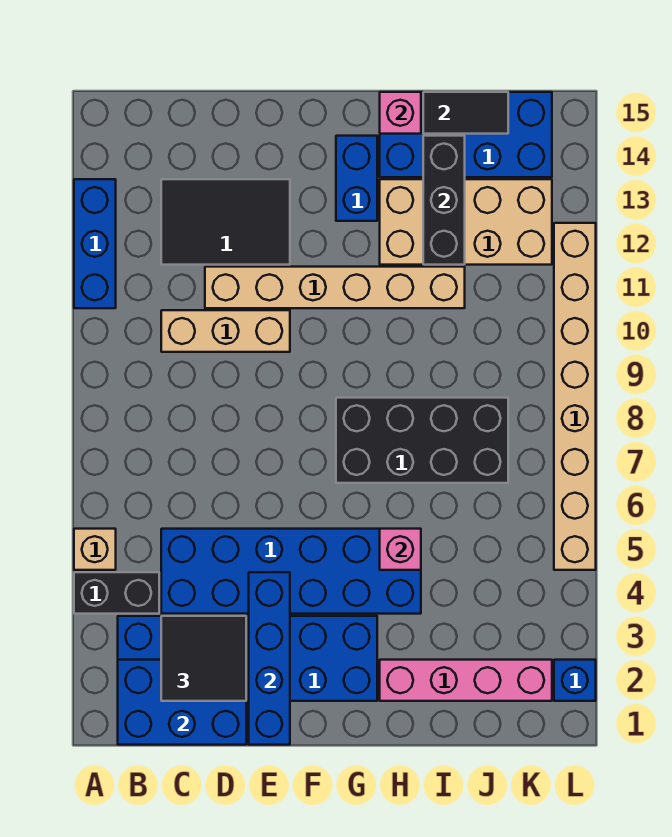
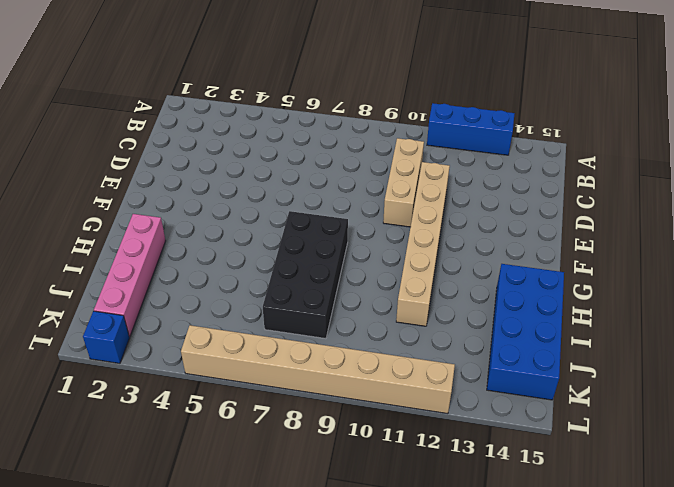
none -> black brick A4:B4 level 1
none -> tan brick A5 level 1
none -> blue brick B2:G3 level 1

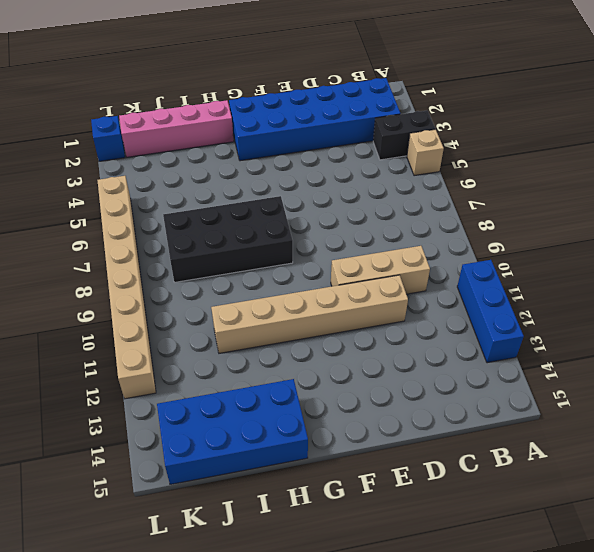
none -> blue brick C4:H5 level 1
none -> black tile C12:E13 level 1
none -> blue brick G13:G14 level 1

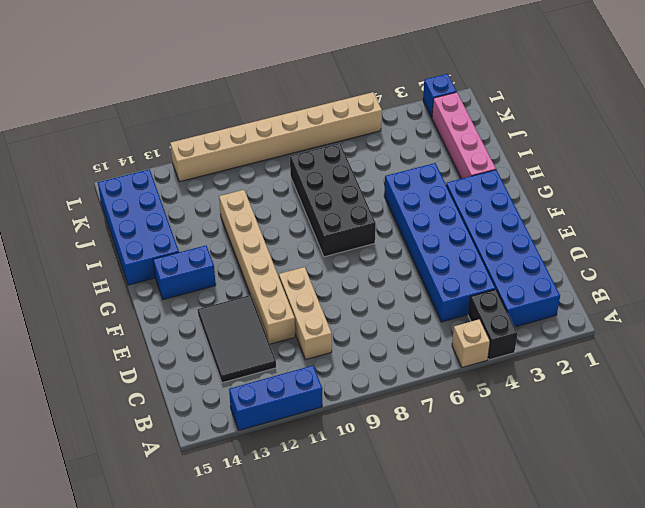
none -> tan brick H12:K13 level 1
none -> blue brick B1:D2 level 2
none -> blue brick E1:E4 level 2

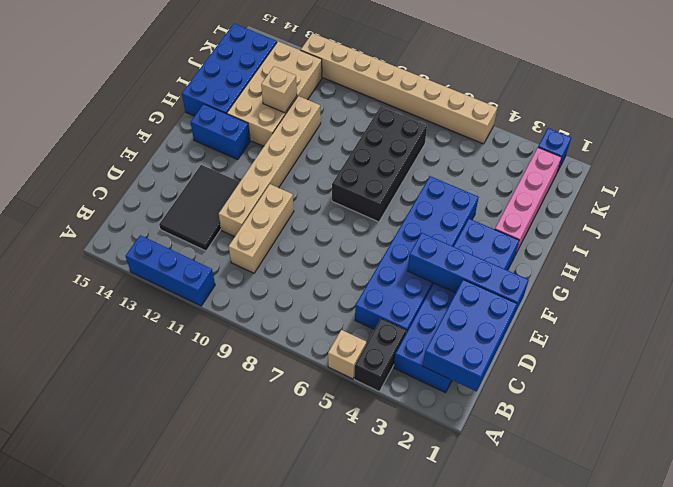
tan brick I12 level 2 -> black brick I12:I14 level 2
none -> pink brick H5 level 2
none -> pink brick H15 level 2
none -> black tile I15:J15 level 2

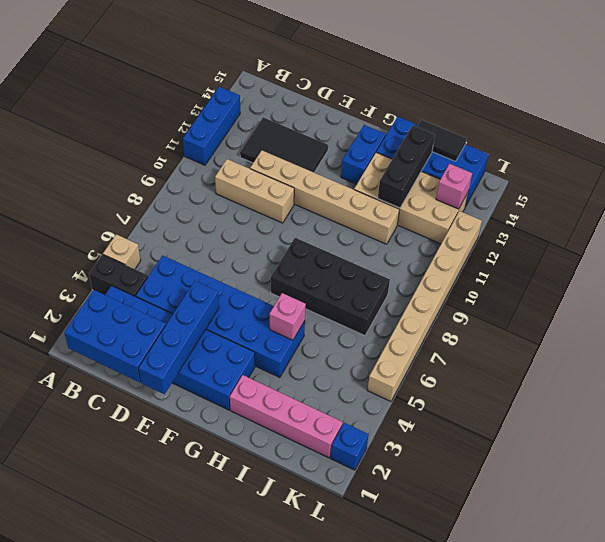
pink brick K13 level 2 -> pink brick H15 level 2
none -> black tile C2:D3 level 3

